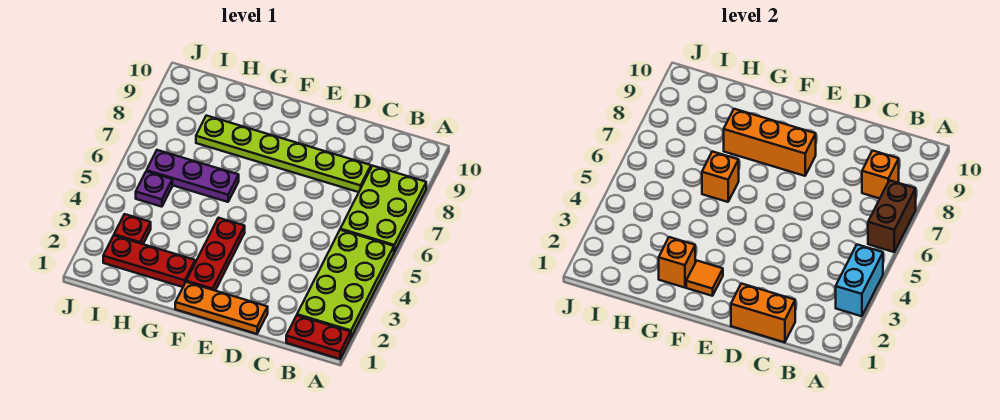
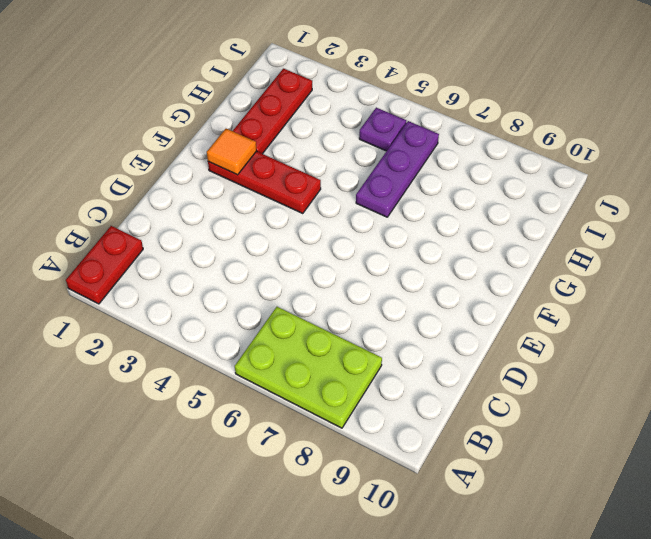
none -> lime plate A2:B5 level 1
none -> lime plate C8:H8 level 1
none -> orange plate D1:F1 level 1

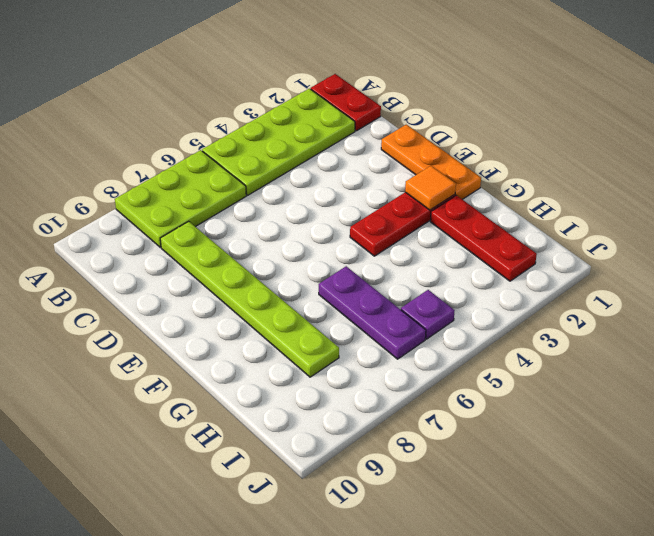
none -> red plate I3 level 1
none -> cyan brick A3:A4 level 2
none -> brown brick A6:A7 level 2

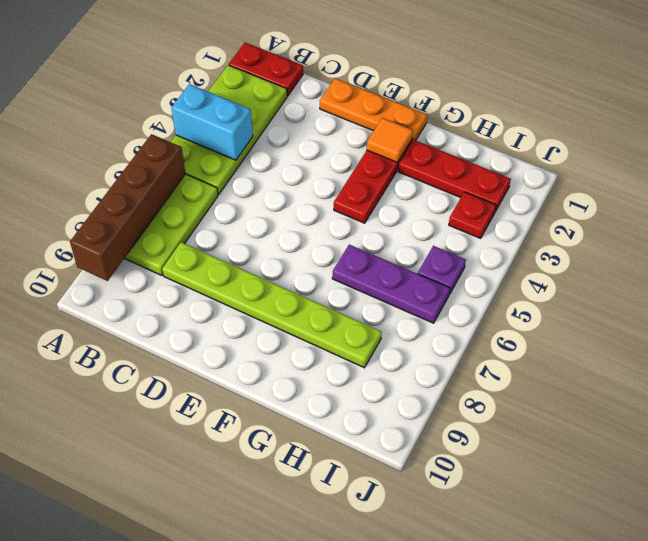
cyan brick A4:B4 level 2 -> cyan brick A3:A4 level 2
brown brick A6:A9 level 2 -> brown brick A6:A7 level 2
none -> orange brick B8 level 2
none -> orange brick C1:D1 level 2
none -> orange brick E8:G8 level 2

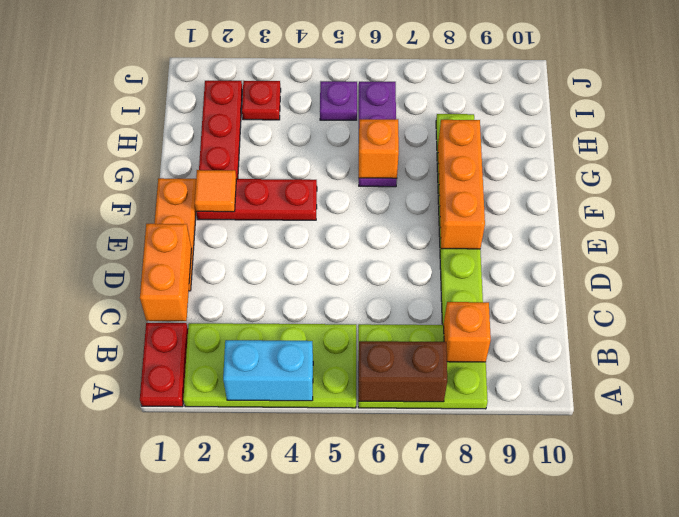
none -> orange brick G2 level 2

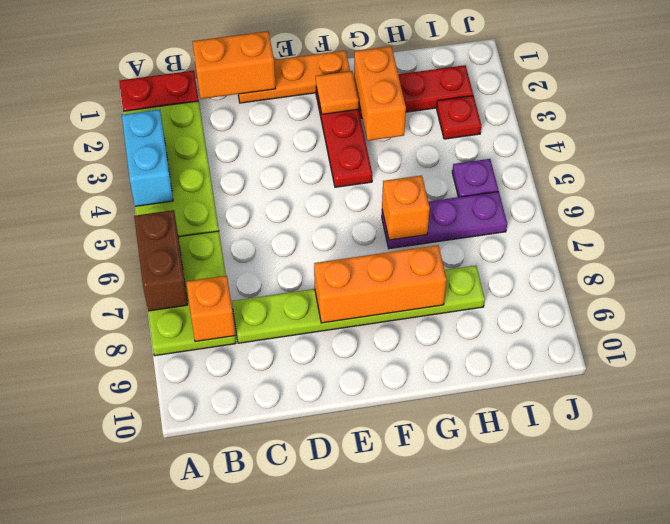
orange brick G2:G3 level 2 -> orange brick G2 level 2

